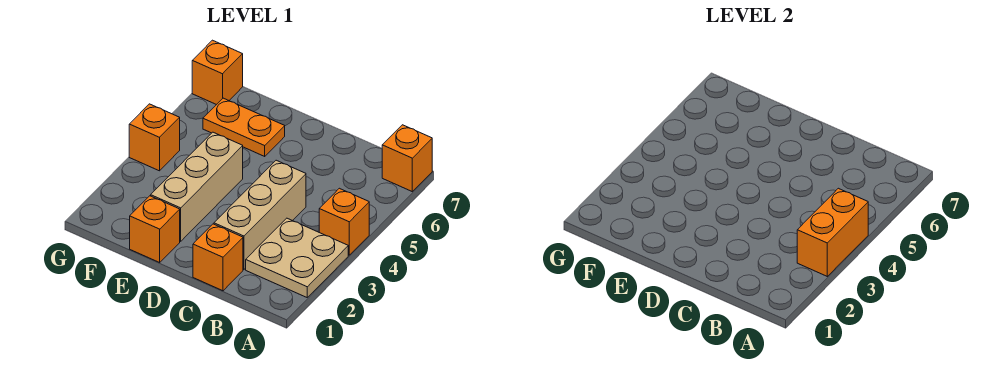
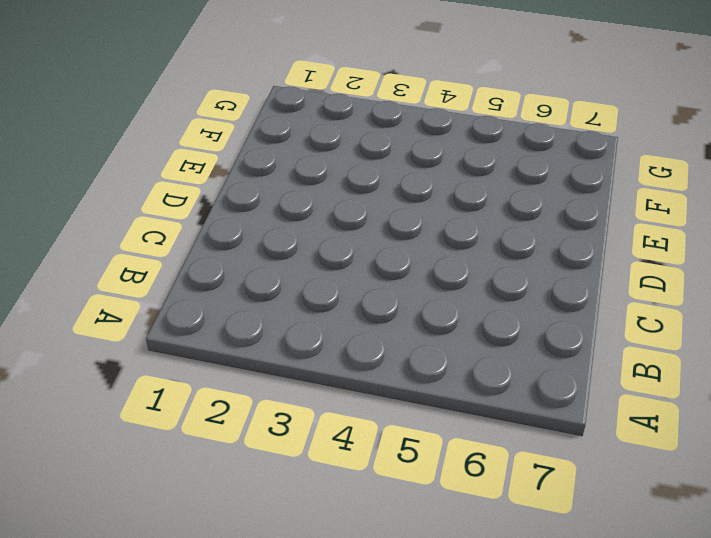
none -> tan plate A2:B3 level 1
none -> orange brick A4 level 1

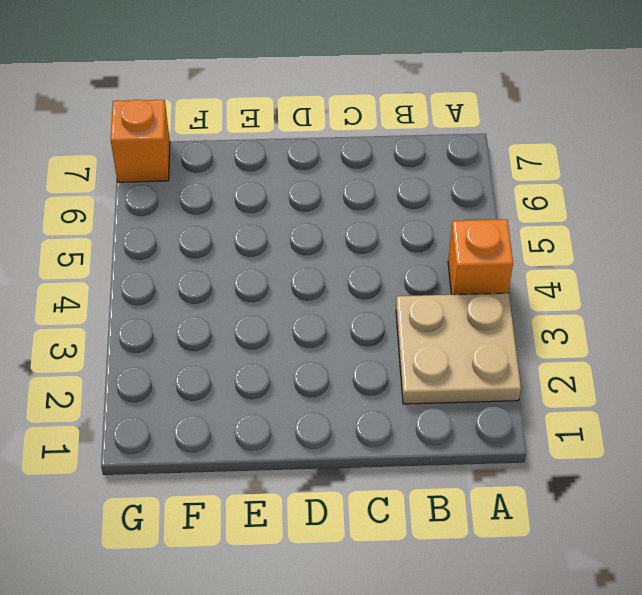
none -> orange brick A7 level 1
none -> orange brick C1 level 1

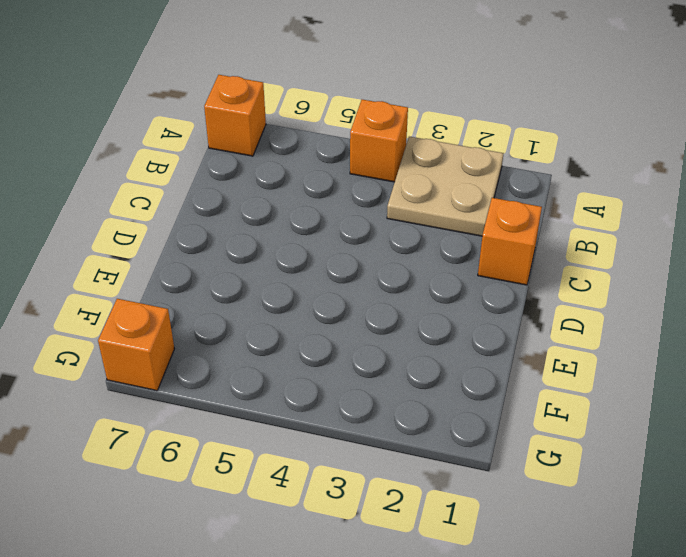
none -> tan brick C2:C4 level 1
none -> orange brick E1 level 1

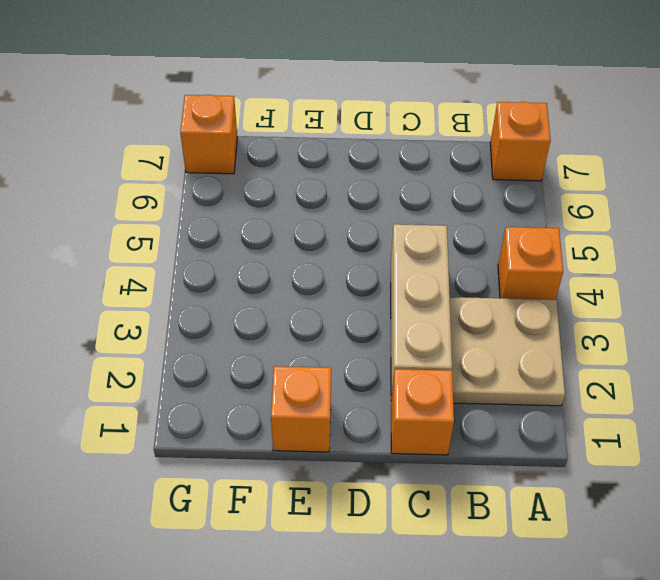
none -> tan brick E2:E4 level 1
none -> orange plate E6:F6 level 1

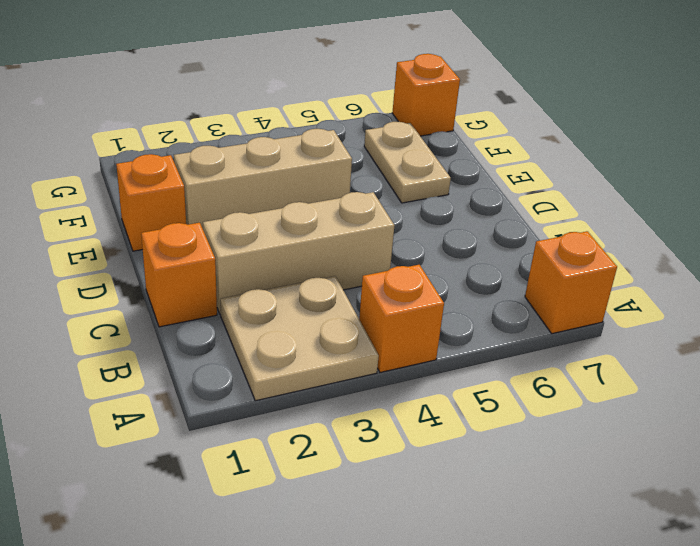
tan plate E6:F6 level 1 -> orange plate E6:F6 level 1
none -> orange brick G4 level 1
none -> orange brick A3:A4 level 2

